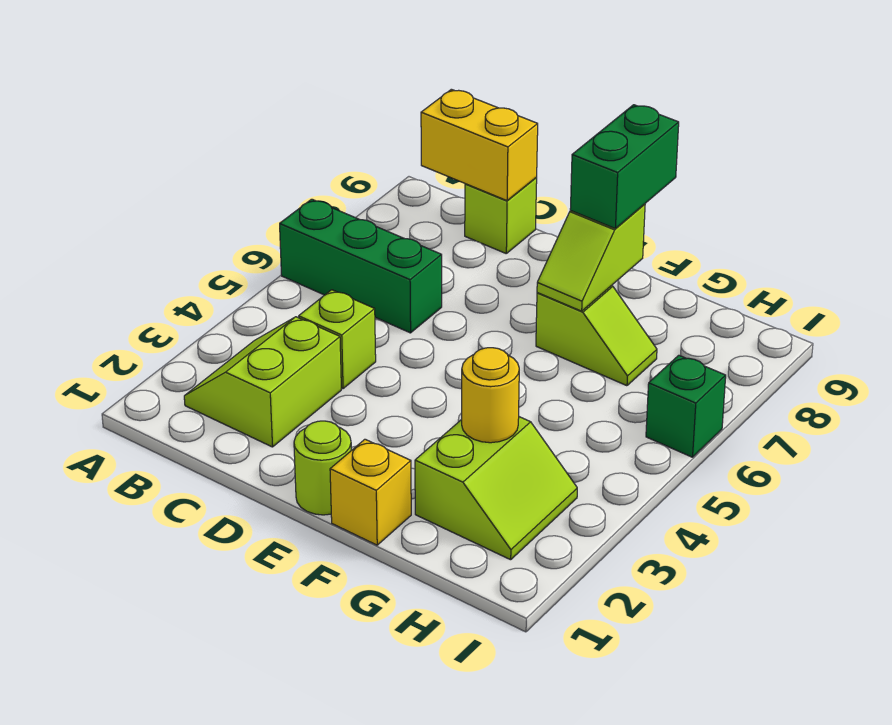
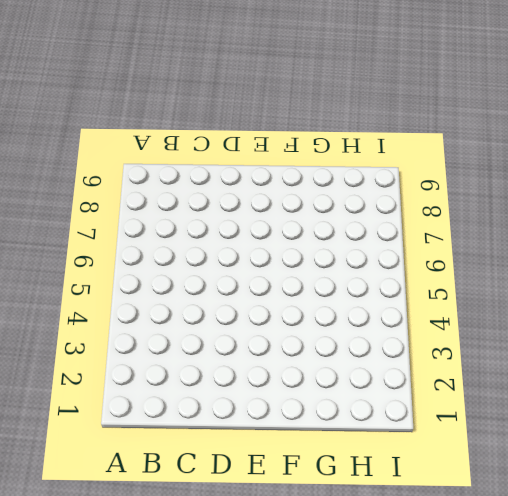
none -> green brick A6:C6 level 1
none -> lime slope B2:C3 level 1 top C
none -> lime brick C4 level 1

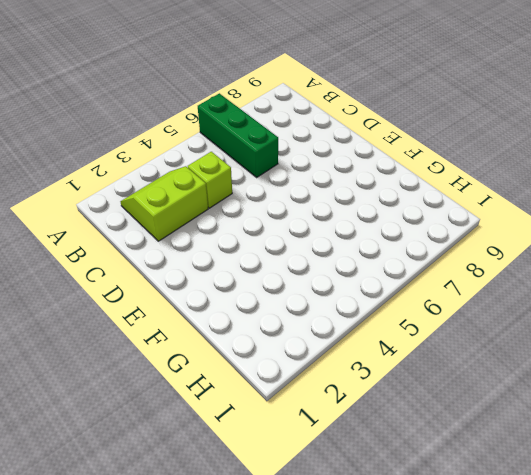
none -> lime brick C9 level 1
none -> lime round brick E1 level 1
none -> yellow brick F1 level 1

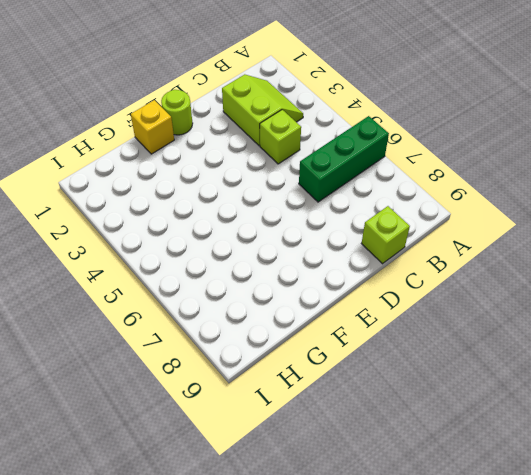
none -> lime slope F7:G7 level 1 top F
none -> lime slope G2:H3 level 1 top G
none -> green brick I6 level 1

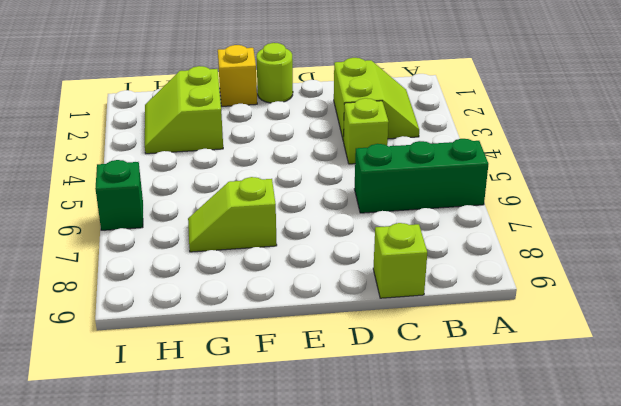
none -> yellow brick B9:C9 level 2
none -> lime slope F7:F8 level 2 top 8
none -> yellow round brick G3 level 2

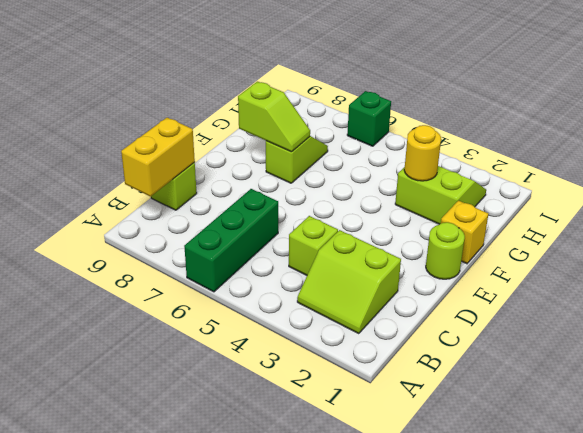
none -> green brick F8:F9 level 3

